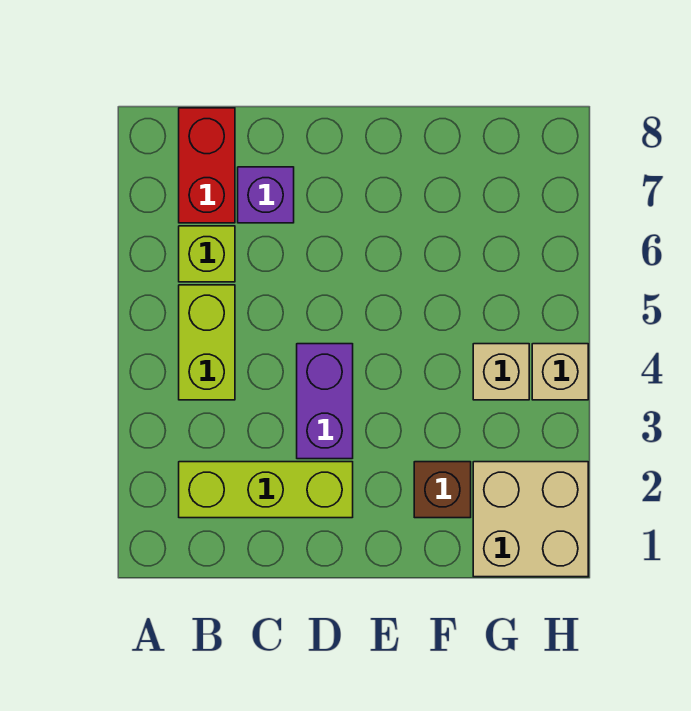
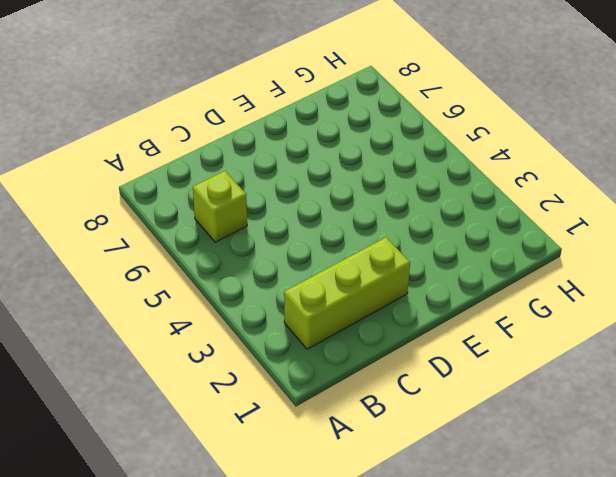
none -> lime brick B4:B5 level 1
none -> red brick B7:B8 level 1

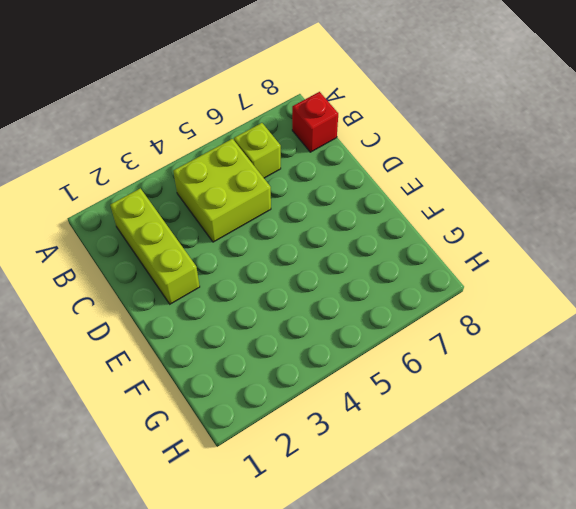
lime brick B4:C5 level 1 -> lime brick B4:B5 level 1
red brick B8 level 1 -> red brick B7:B8 level 1
none -> purple brick C7 level 1
none -> purple brick D3:D4 level 1

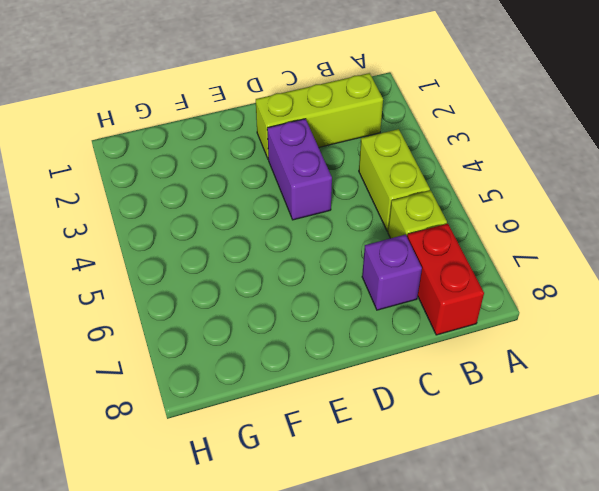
none -> brown brick F2 level 1
none -> tan brick G1:H2 level 1

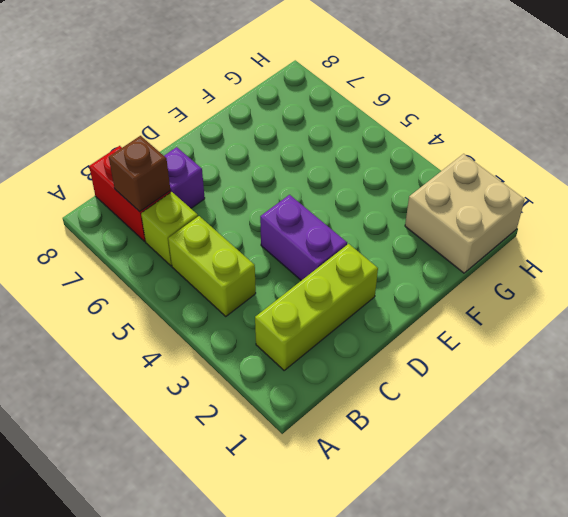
brown brick B7 level 2 -> brown brick F2 level 1
none -> tan brick G4 level 1
none -> tan brick H4 level 1

